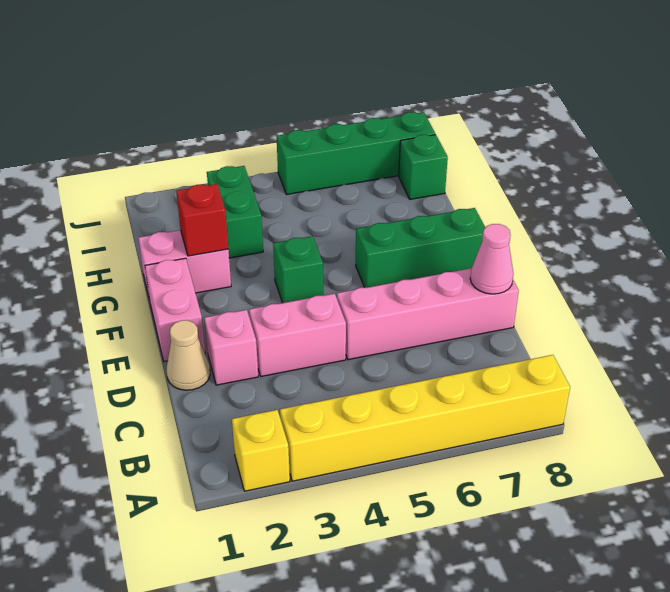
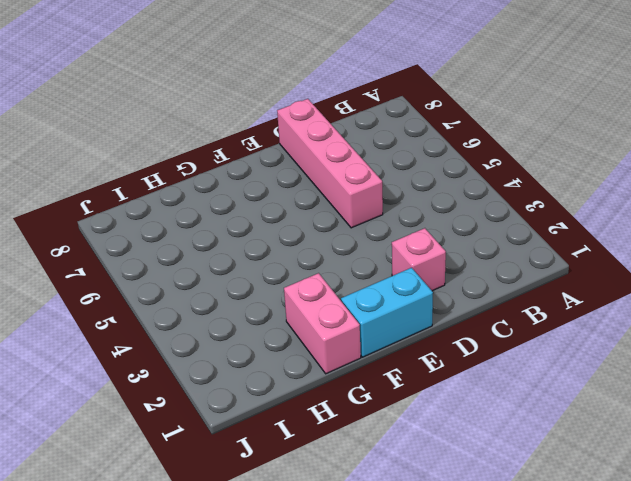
cyan brick E1:F1 level 1 -> pink brick E1:F1 level 1
none -> yellow brick A2 level 1
none -> yellow brick A3:A8 level 1
none -> tan cone D1 level 1

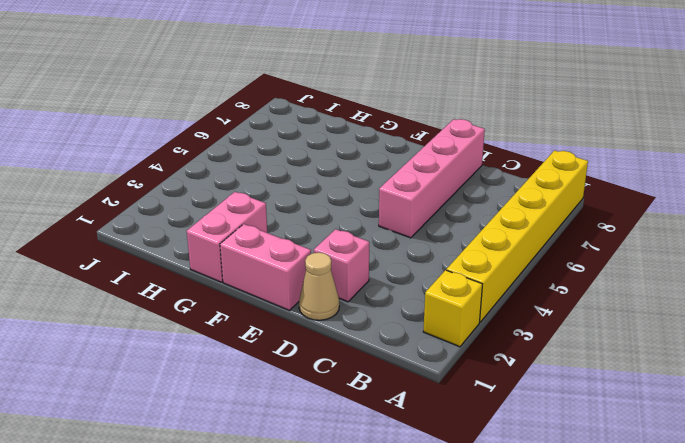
none -> pink brick D3:D4 level 1
none -> green brick F4 level 1
none -> green brick F6:F8 level 1

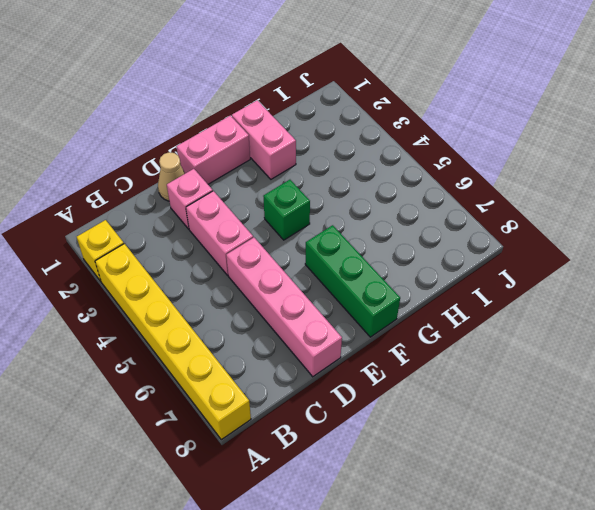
none -> green brick H3:I3 level 1
none -> green brick I8 level 1
none -> green brick J5:J8 level 1

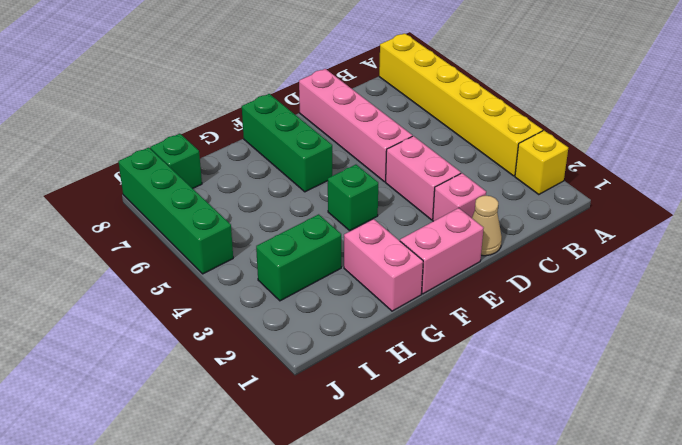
none -> pink cone D8 level 2
none -> red brick G2 level 2

